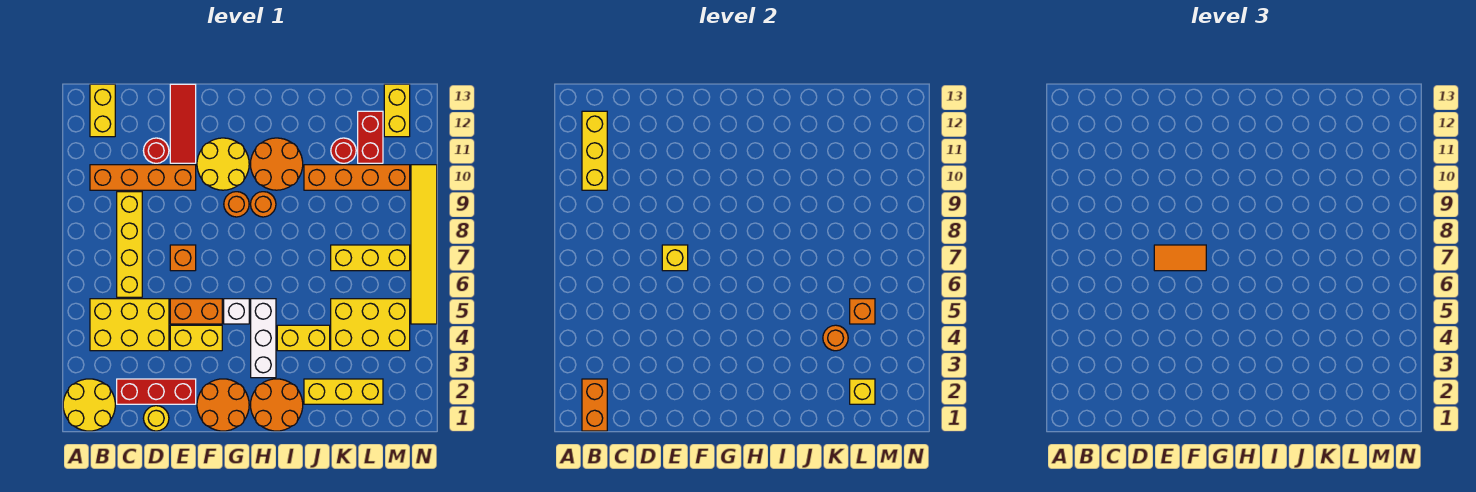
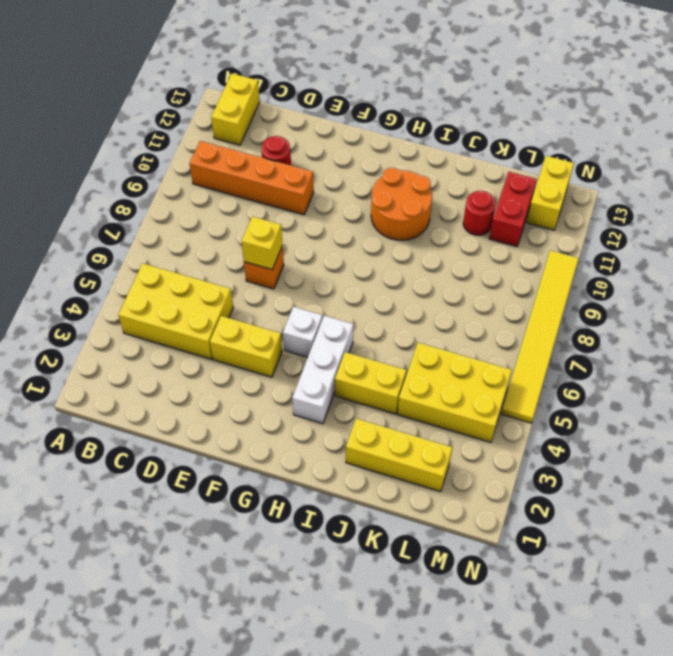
none -> yellow round brick A1:B2 level 1
none -> red brick C2:E2 level 1
none -> yellow brick C6:C9 level 1
none -> yellow round brick D1 level 1

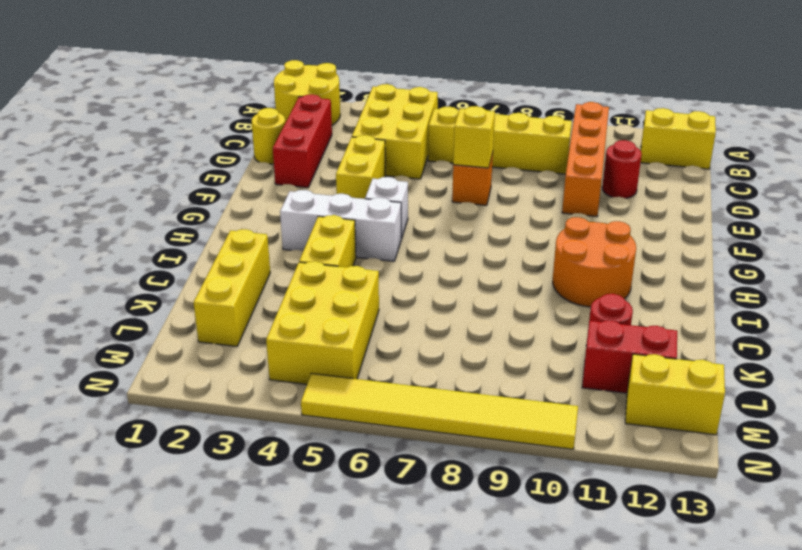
none -> orange brick E5:F5 level 1
none -> red tile E11:E13 level 1
none -> orange round brick F1:G2 level 1
none -> yellow round brick F10:G11 level 1

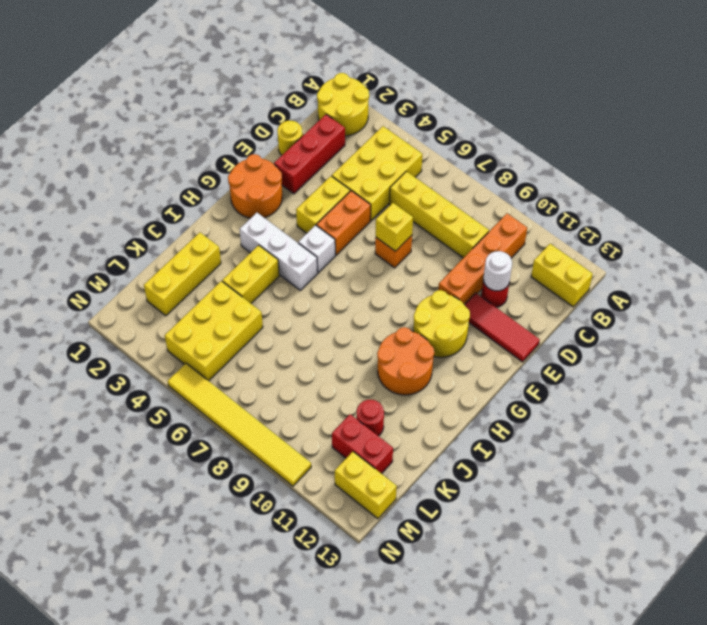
white round brick D11 level 2 -> none
none -> orange round brick G9 level 1
none -> orange round brick H1:I2 level 1
none -> orange round brick H9 level 1
none -> orange brick J10:M10 level 1

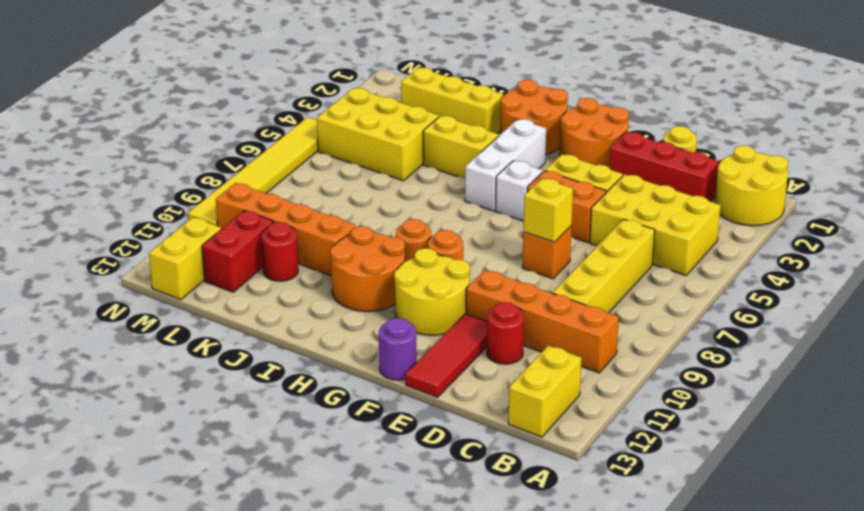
purple round brick F13 level 1 -> none
none -> yellow brick K7:M7 level 1
none -> orange brick B1:B2 level 2
none -> yellow brick B10:B12 level 2
none -> orange round brick K4 level 2

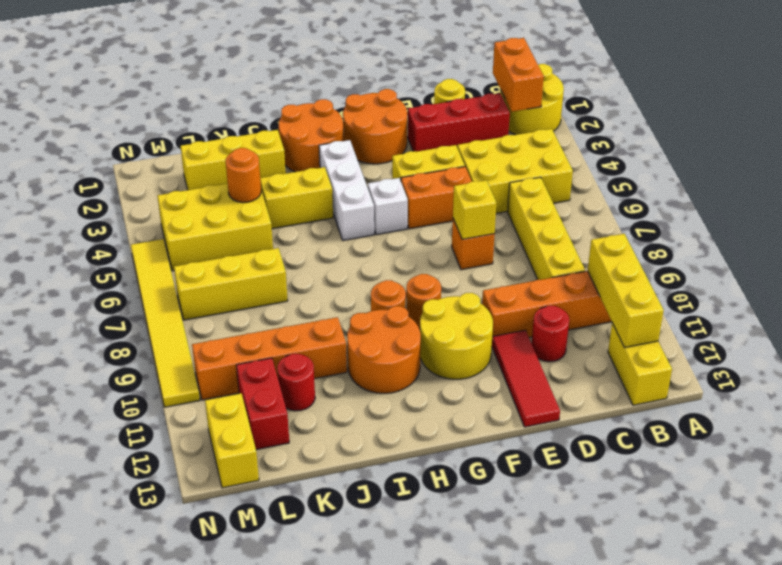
none -> yellow brick L2 level 2
none -> orange brick L5 level 2
none -> orange tile E7:F7 level 3

